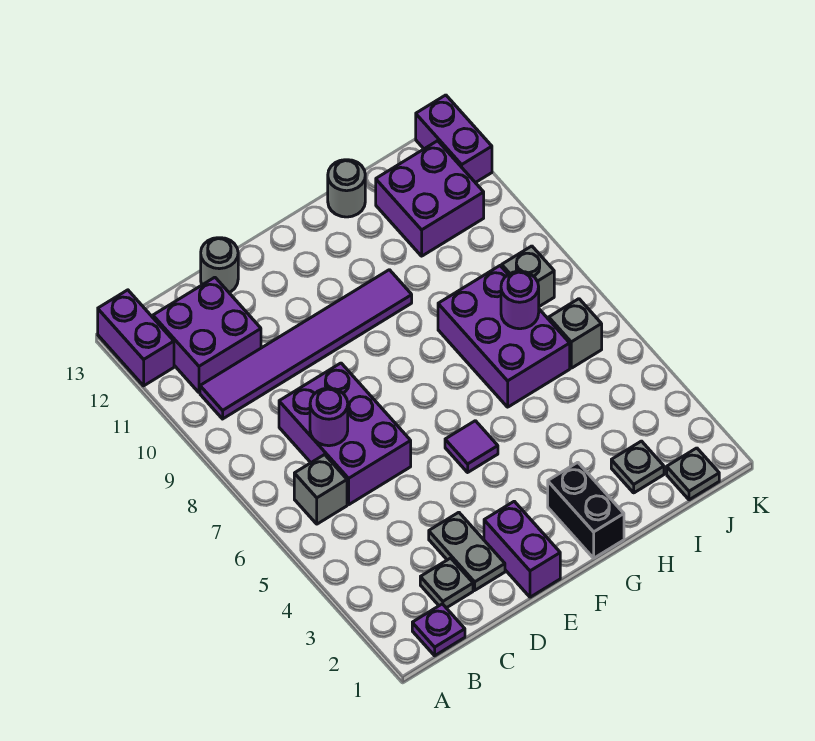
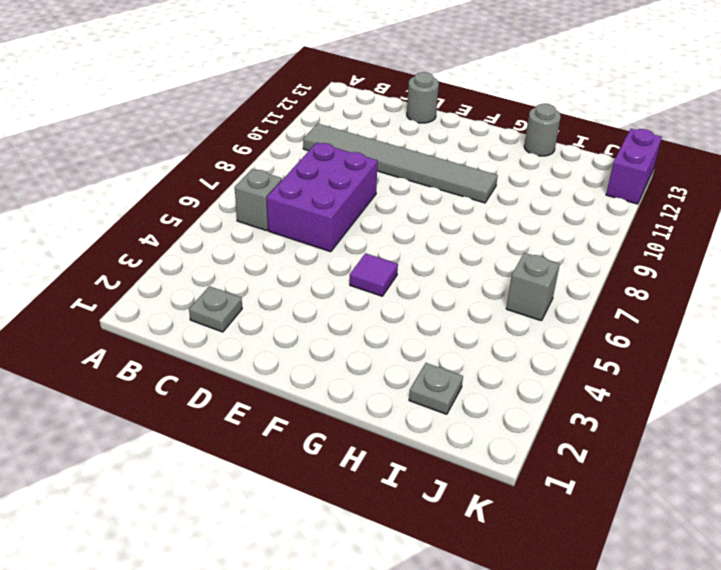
grey tile B10:G10 level 1 -> purple tile B10:G10 level 1
none -> purple brick A12:A13 level 1
none -> purple plate B1 level 1
none -> purple brick B11:C12 level 1

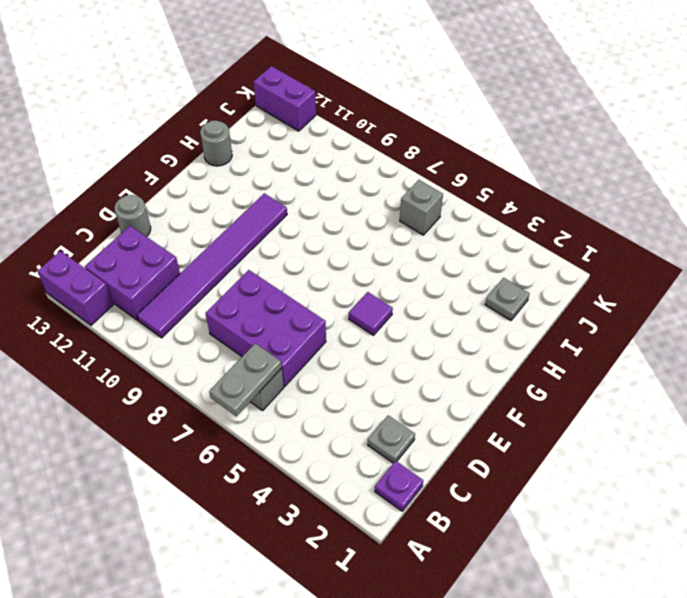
grey plate A6:B6 level 2 -> grey plate D2:D3 level 1
none -> purple brick E1:E2 level 1
none -> black brick G1:G2 level 1
none -> purple brick H6:I8 level 1

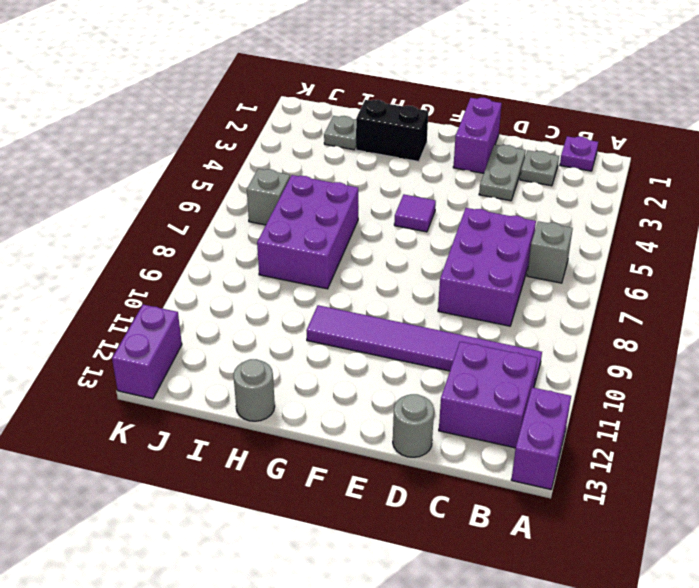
black brick G2:H2 level 1 -> black brick G1:G2 level 1
none -> purple brick I11:J12 level 1
none -> grey plate J1 level 1
none -> grey brick J8 level 1

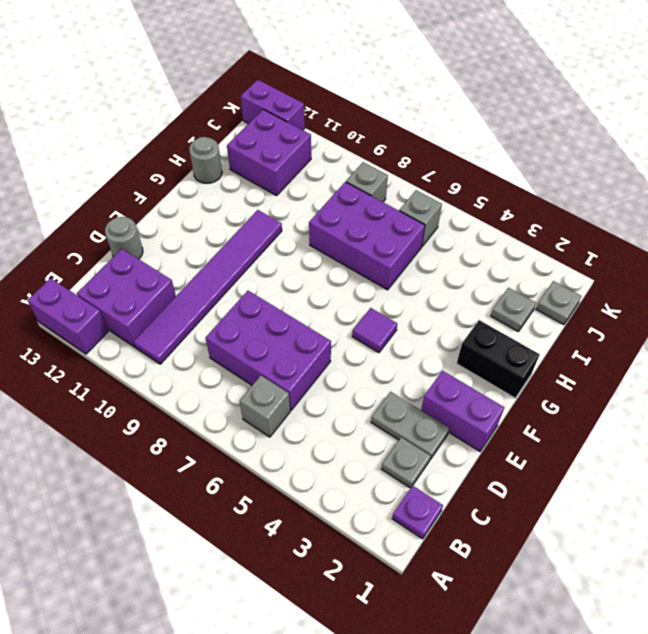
none -> purple round brick C7 level 2
none -> purple round brick I7 level 2

